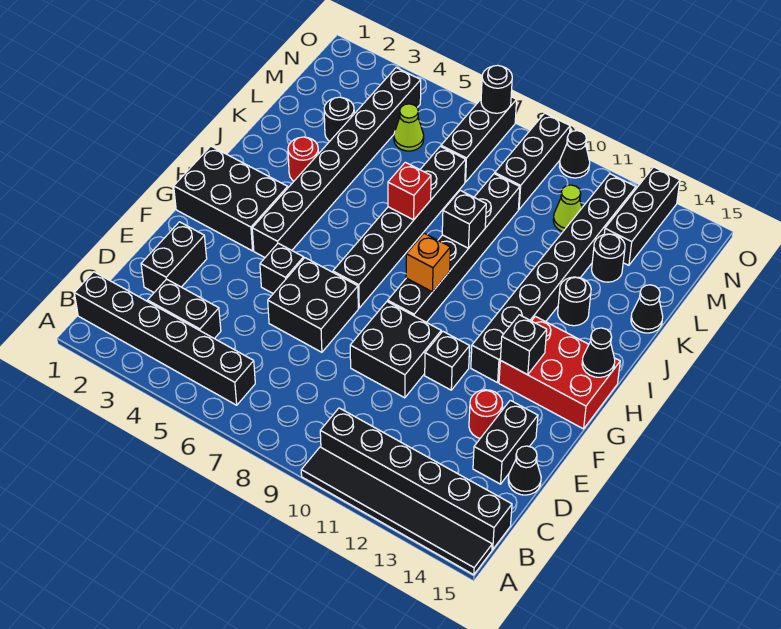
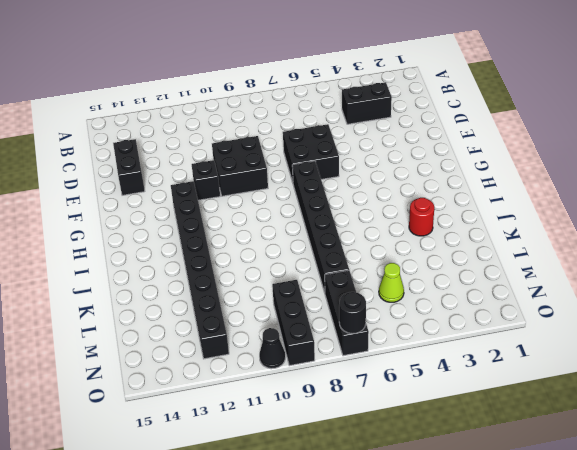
none -> black tile A10:A15 level 1
none -> black brick B1:B6 level 1
none -> black brick B10:B15 level 1
none -> black brick D2:E2 level 1

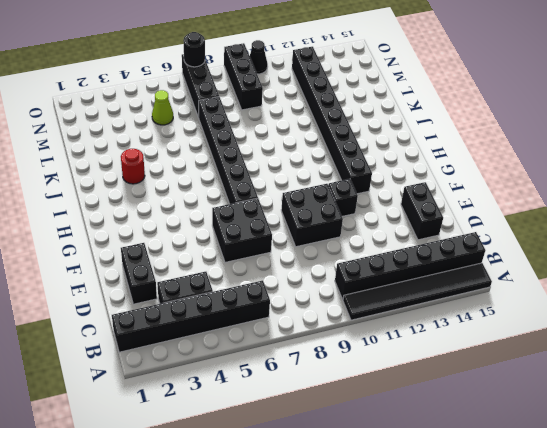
none -> black cone D15 level 1
none -> red round brick E13 level 1
none -> black brick F5 level 1
none -> black brick G1:H3 level 1

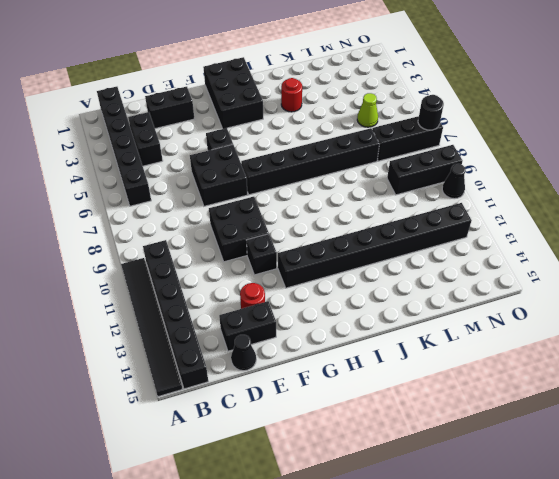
none -> black brick G4:N4 level 1
none -> black brick G9:L9 level 1
none -> red brick G13:H15 level 1
none -> black round brick J13 level 1

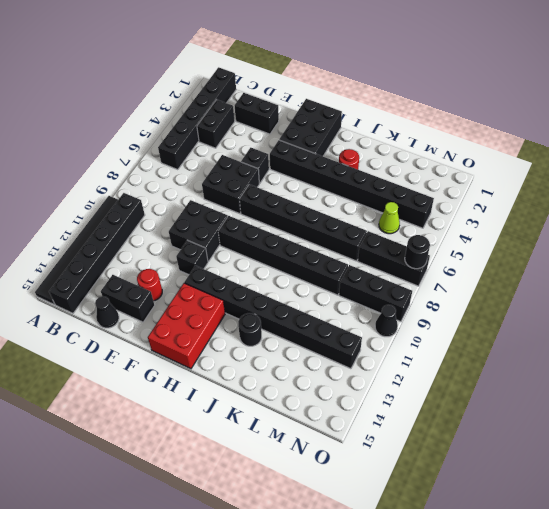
none -> black cone K15 level 1
none -> black round brick L3 level 1
none -> black round brick L13 level 1
none -> lime cone M11 level 1

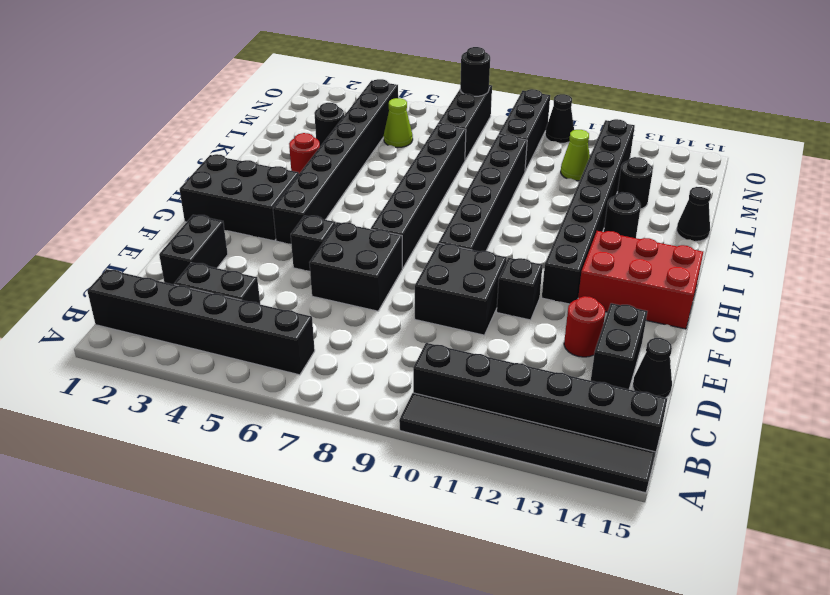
none -> black brick M13:O13 level 1
none -> black brick G13 level 2
none -> orange brick H9 level 2
none -> black cone H15 level 2

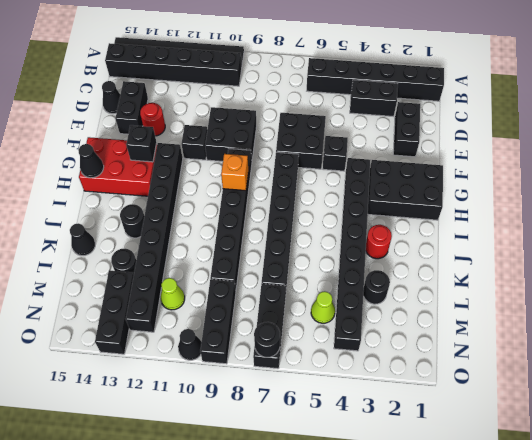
none -> red brick J7 level 2
none -> black brick J9 level 2

